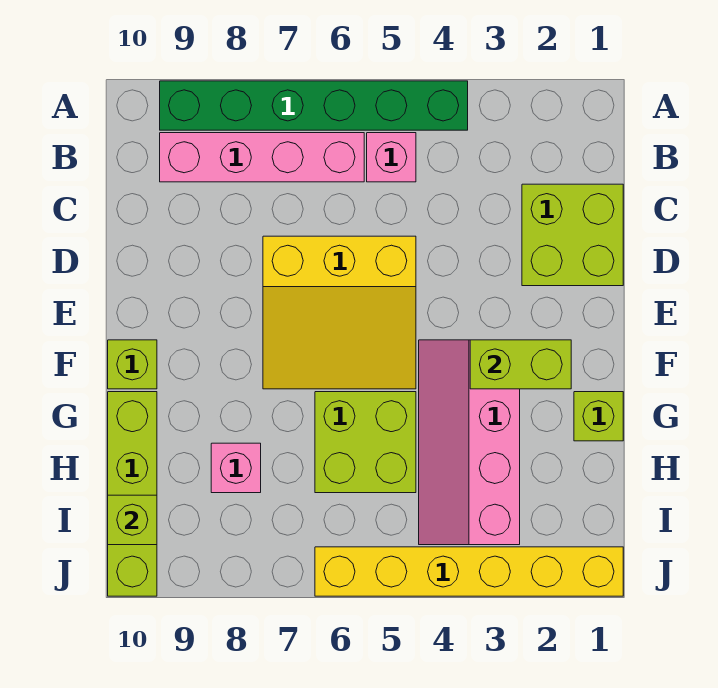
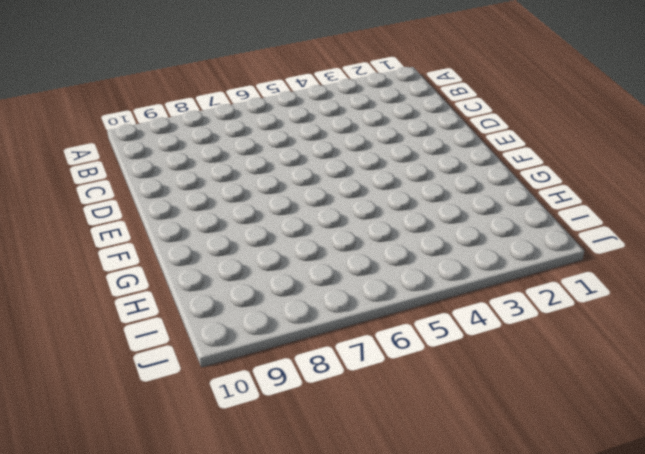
none -> green brick A4:A9 level 1
none -> pink brick B5 level 1
none -> pink brick B6:B9 level 1

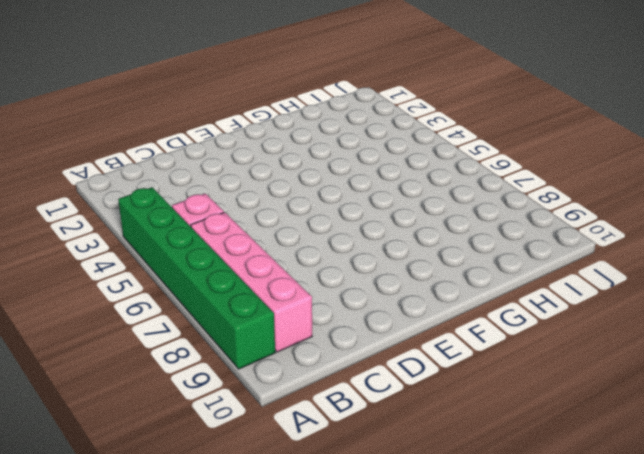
none -> lime brick C1:D2 level 1
none -> yellow slope D5:F7 level 1 top D
none -> pink slope F3:I4 level 1 top 3

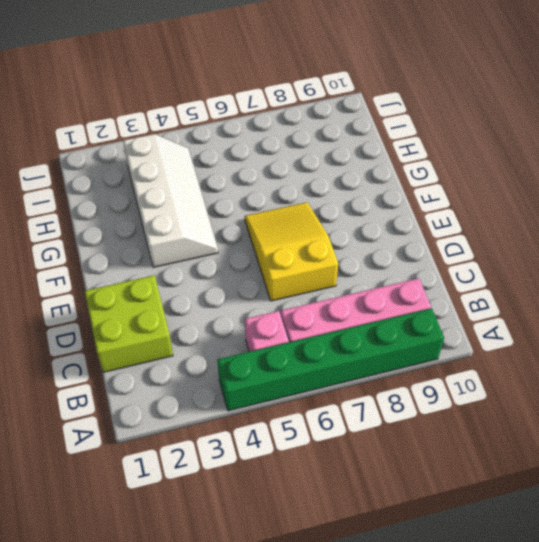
yellow slope D6:F7 level 1 top D -> yellow slope D5:F7 level 1 top D
white slope F3:I4 level 1 top 3 -> pink slope F3:I4 level 1 top 3
none -> lime brick F10 level 1
none -> lime brick G1 level 1
none -> lime brick G5:H6 level 1

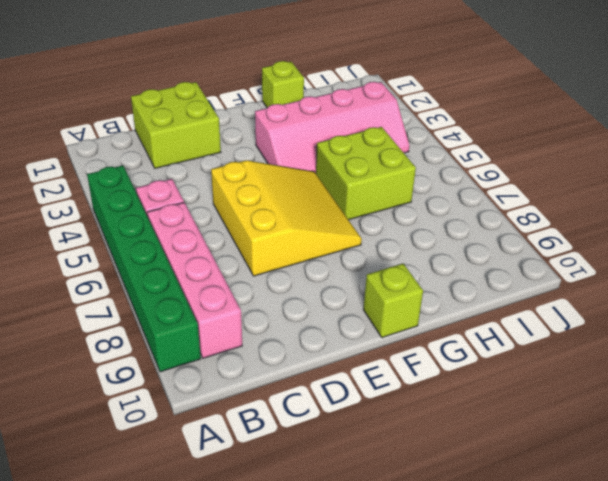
none -> lime brick G10:J10 level 1
none -> pink brick H8 level 1
none -> yellow brick J1:J6 level 1

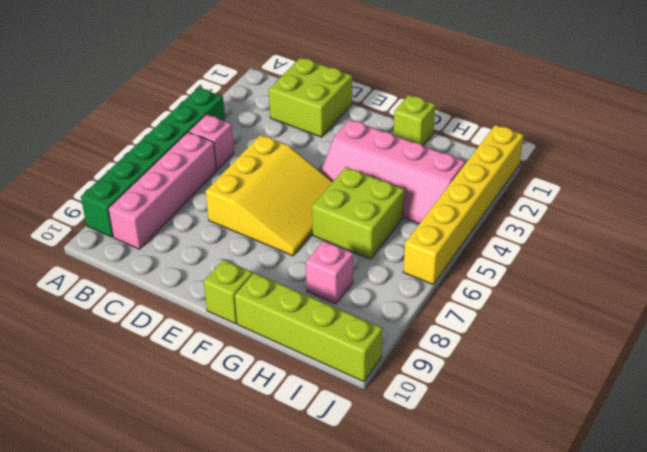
none -> lime brick F2:F3 level 2
none -> lime brick I10 level 2

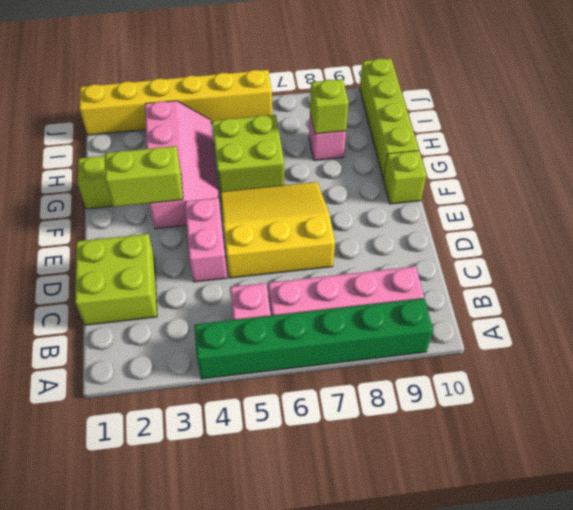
pink brick D4:E4 level 1 -> none
lime brick H8 level 2 -> lime brick I10 level 2

